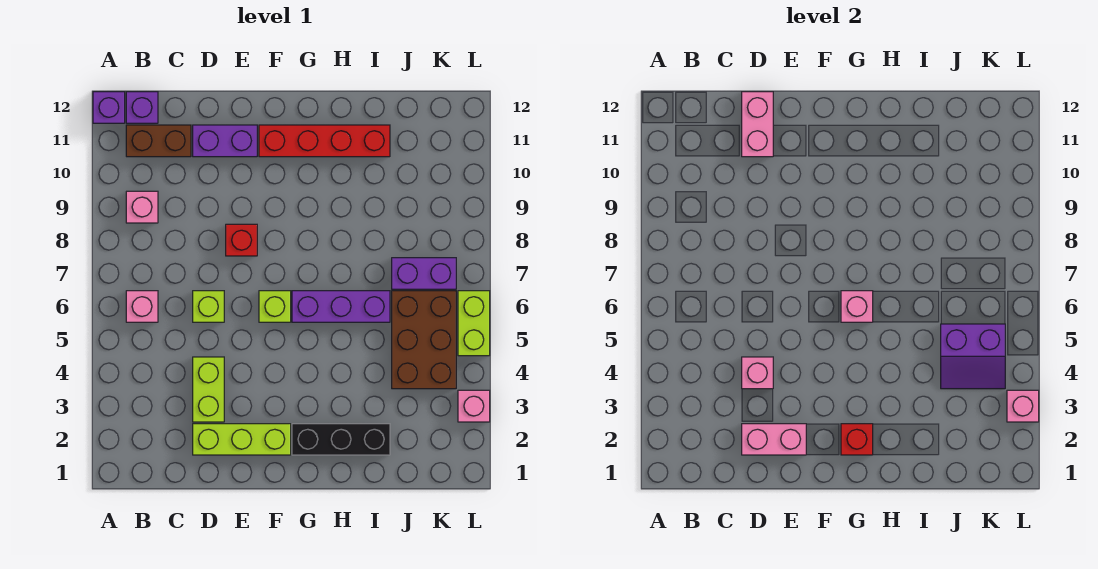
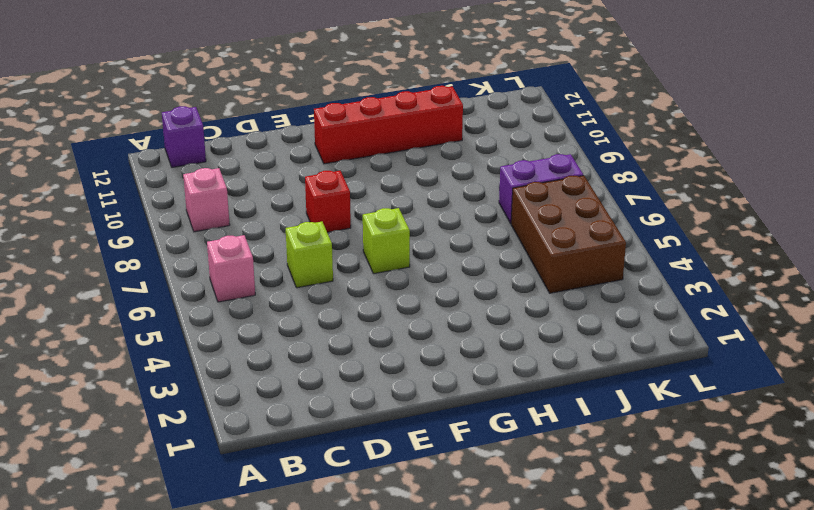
none -> purple brick A12 level 1
none -> brown brick B11:C11 level 1
none -> lime brick D2:F2 level 1

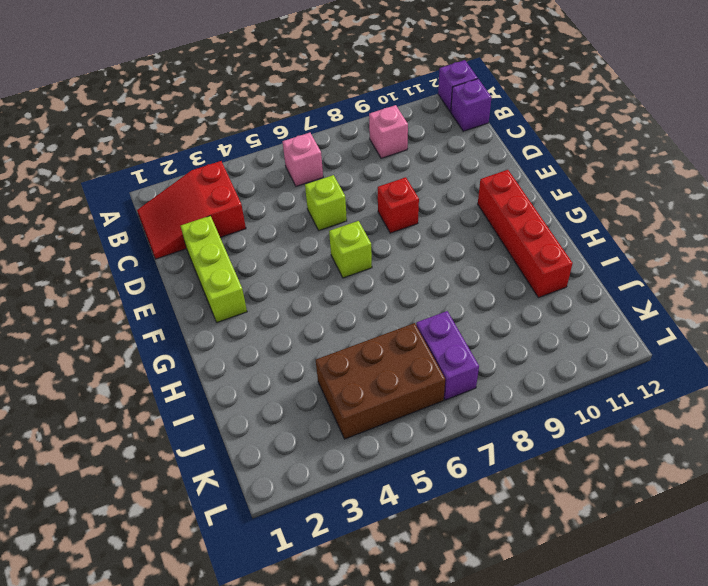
red slope B1:C3 level 1 top 3 -> none
none -> brown brick B11:C11 level 1
none -> lime brick D3:D4 level 1
none -> purple brick D11:E11 level 1

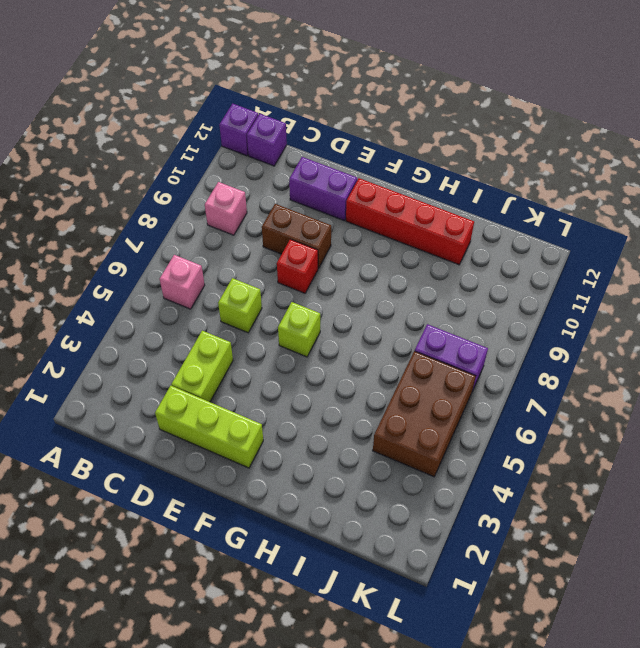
brown brick D9:E9 level 1 -> brown brick B11:C11 level 1
none -> black brick G2:I2 level 1
none -> purple brick G6:I6 level 1
none -> pink brick L3 level 1

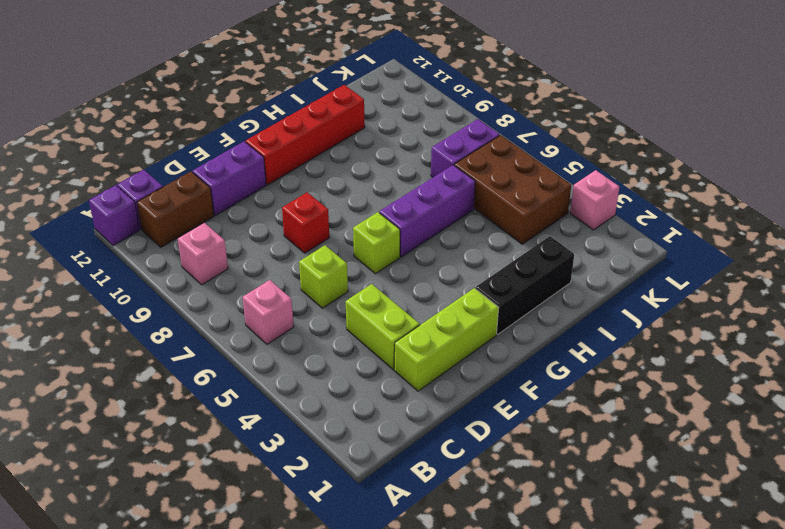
none -> lime brick L5:L6 level 1
none -> pink brick D2:E2 level 2
none -> pink brick D4 level 2

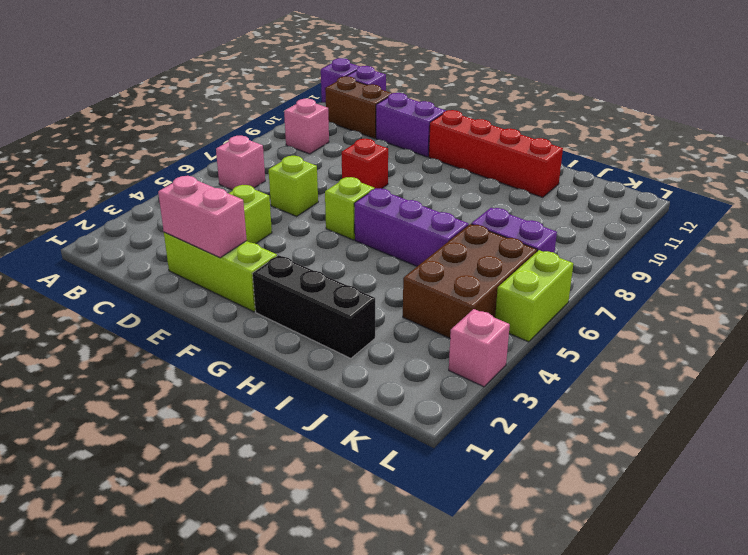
none -> pink brick D4 level 2
none -> pink brick D11:D12 level 2
none -> red brick G2 level 2

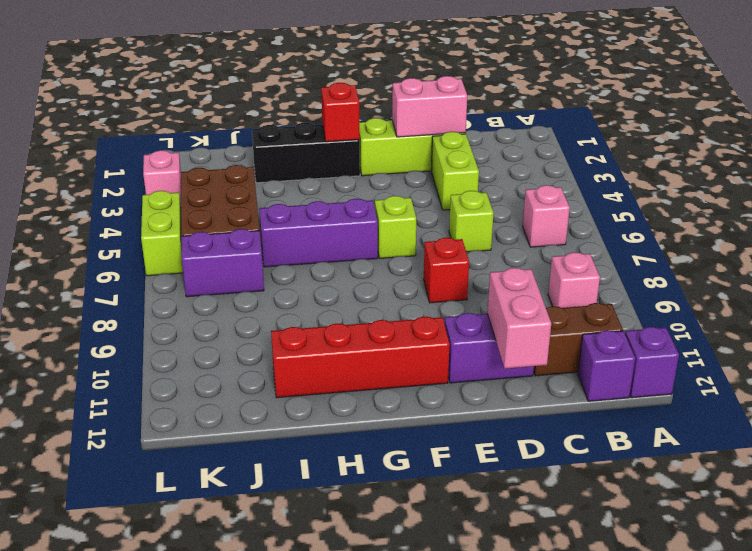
none -> pink brick D4 level 2
none -> pink brick G6 level 2
none -> purple slope J4:K5 level 2 top 5

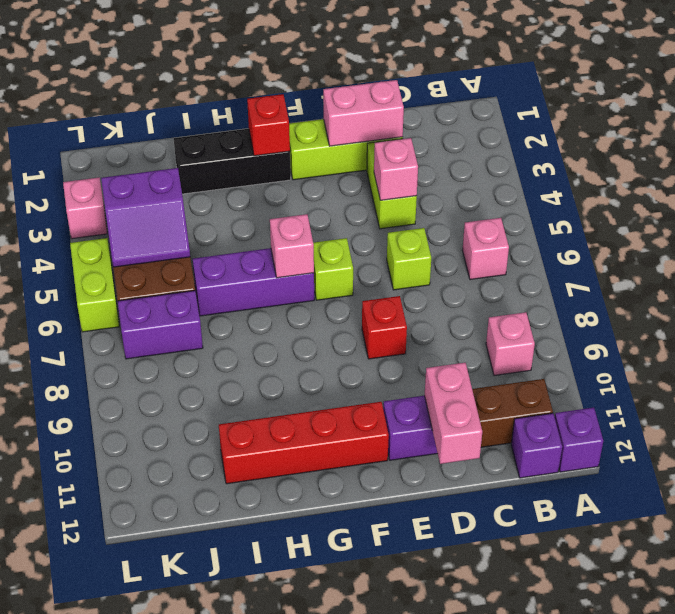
purple slope J4:K5 level 2 top 4 -> purple slope J4:K5 level 2 top 5
none -> pink brick L3 level 2

